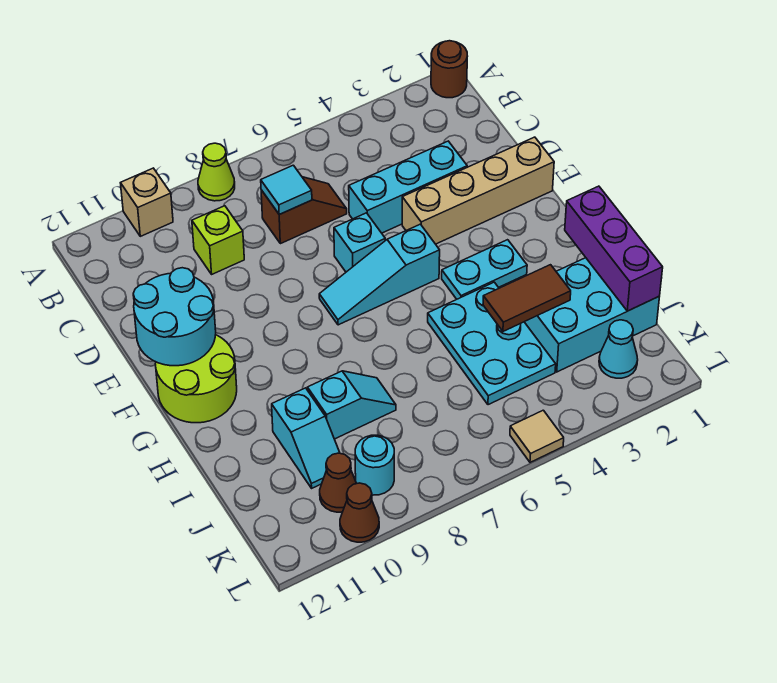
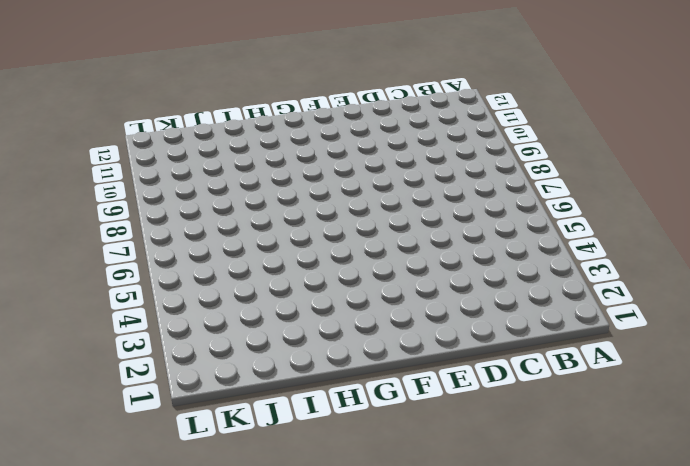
none -> brown round brick A1 level 1
none -> lime cone A8 level 1
none -> tan brick A10 level 1

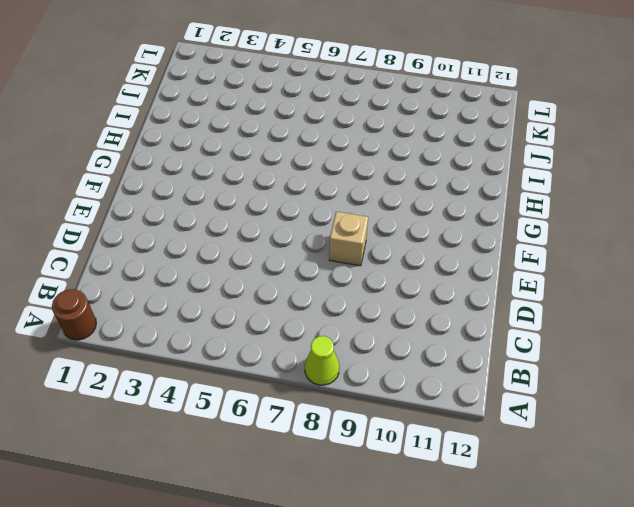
tan brick E8 level 1 -> tan brick A10 level 1
none -> brown slope C6:C7 level 1 top 7
none -> lime brick C9 level 1
none -> cyan brick D3:D5 level 1

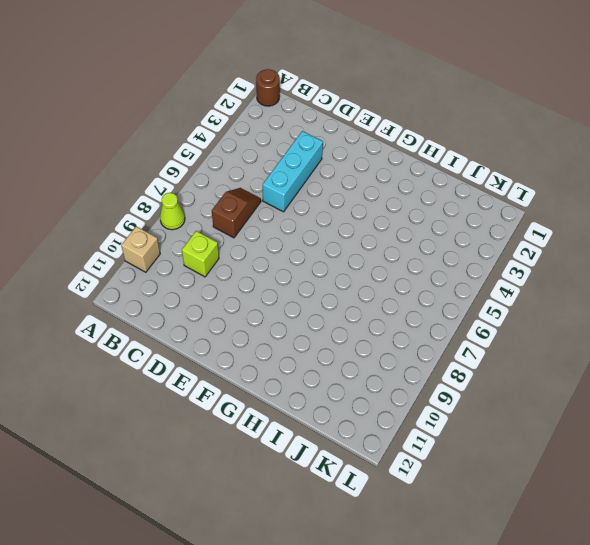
none -> tan brick E1:E4 level 1
none -> cyan brick E6 level 1
none -> cyan slope F5:F7 level 1 top 5

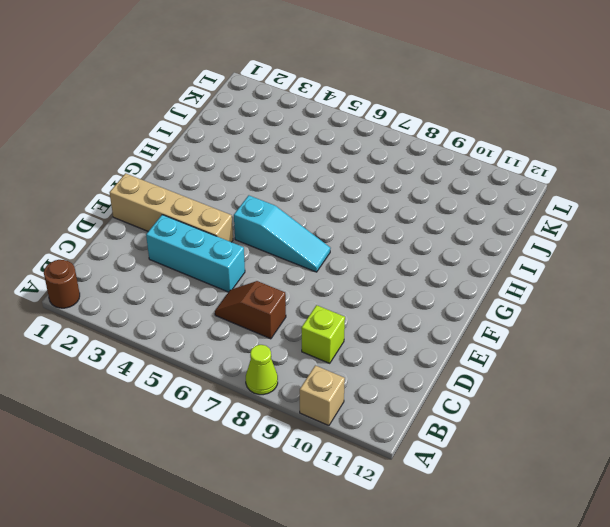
none -> cyan brick E6 level 1
none -> lime round brick F11:G12 level 1
none -> cyan plate G3:G4 level 1

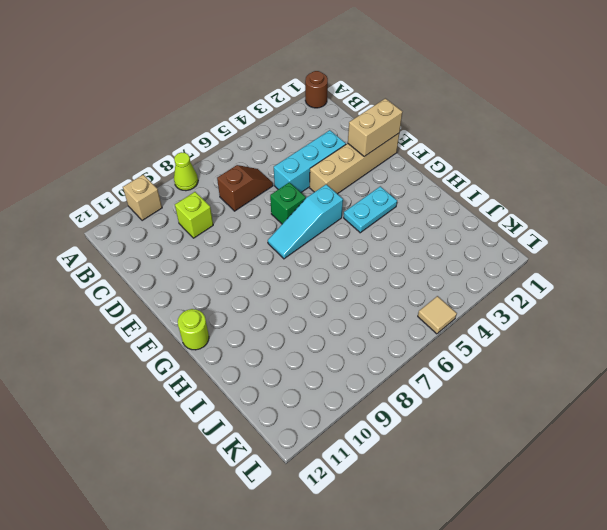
tan brick E1:E2 level 2 -> none
green brick E6 level 1 -> cyan brick E6 level 1
lime round brick G12 level 1 -> lime round brick F11:G12 level 1
none -> cyan plate H4:J5 level 1
none -> cyan brick I1:J3 level 1
none -> cyan slope I8:I9 level 1 top 9

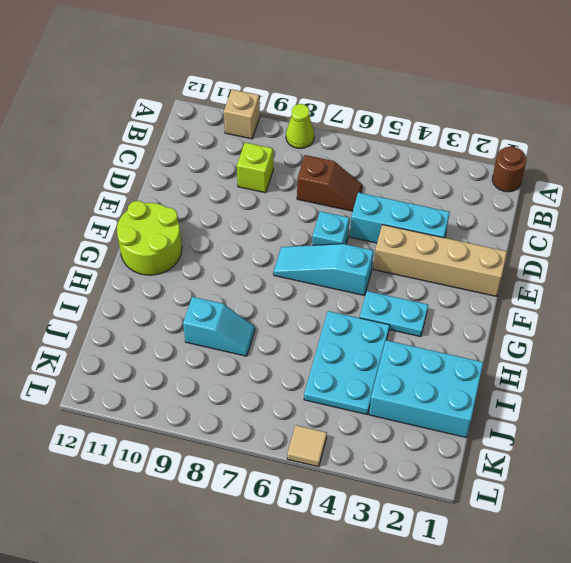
none -> cyan slope I10:J10 level 1 top I
none -> cyan cone K2 level 1
none -> cyan round brick K9 level 1

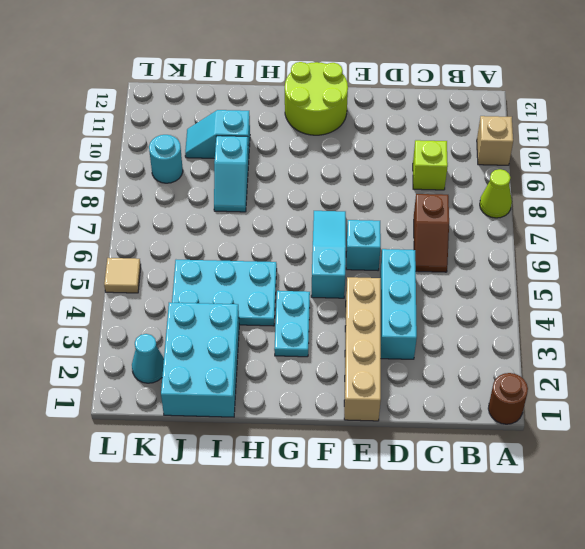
none -> brown cone K10 level 1
none -> brown cone L10 level 1
none -> cyan tile C7 level 2

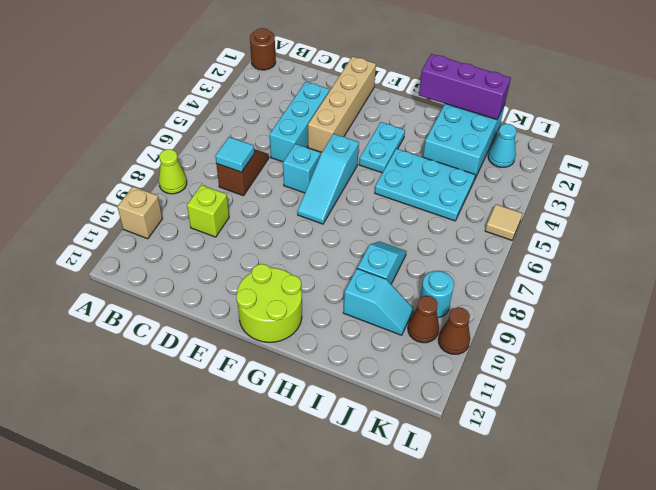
none -> cyan round brick E11:F12 level 2
none -> brown tile I3:I4 level 2

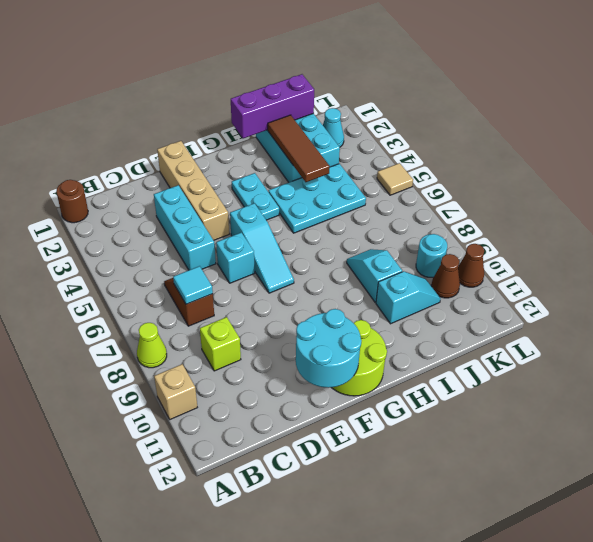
brown tile I2:I4 level 2 -> brown tile I3:I4 level 2

